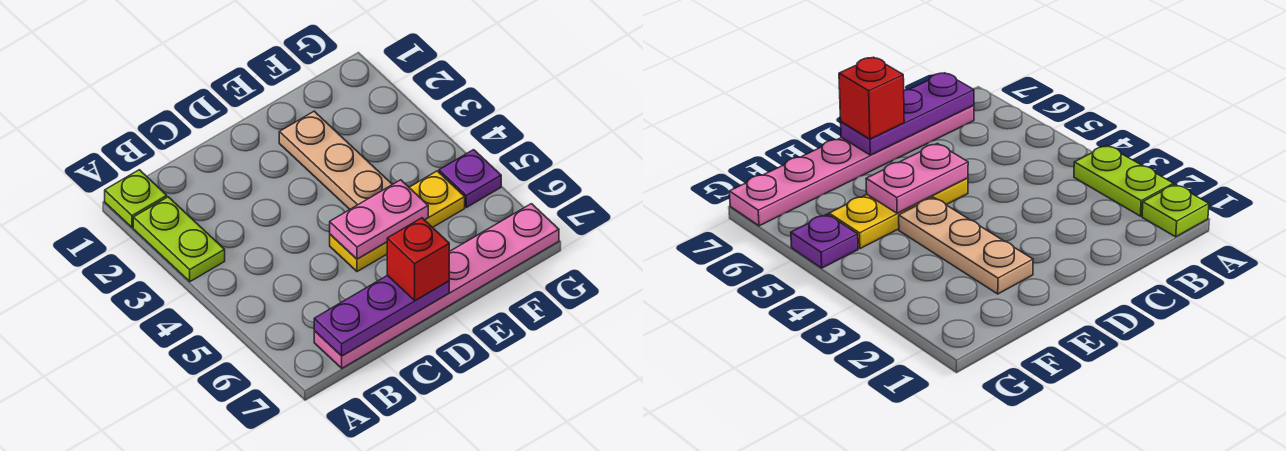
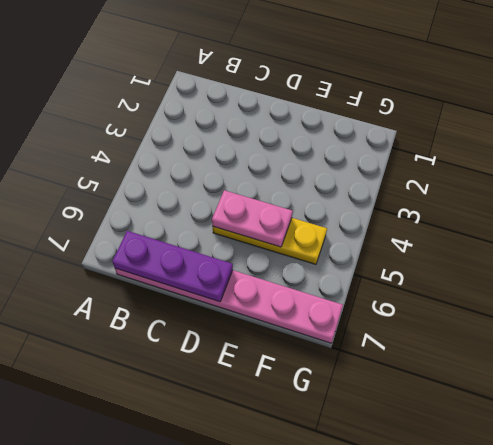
none -> lime plate A1 level 1
none -> lime plate A2:A3 level 1

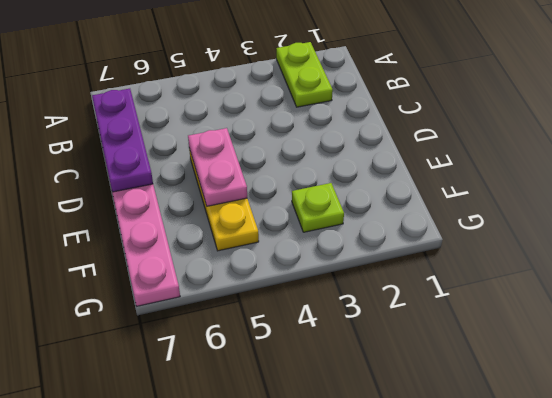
lime plate A2:B2 level 1 -> lime plate A2:A3 level 1
lime plate F3 level 1 -> lime plate A1 level 1
none -> tan plate E2:E4 level 1
none -> purple plate G5 level 1

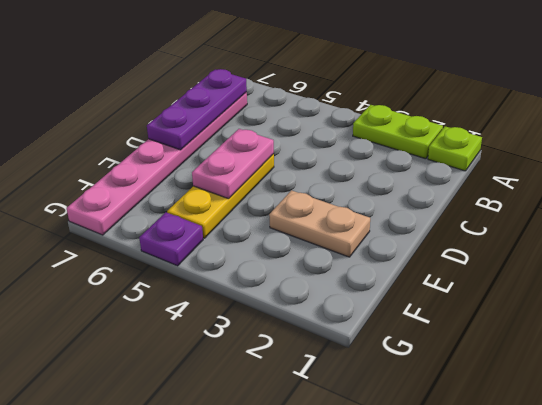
tan plate E2:E3 level 1 -> tan plate E2:E4 level 1
none -> red brick D7 level 3

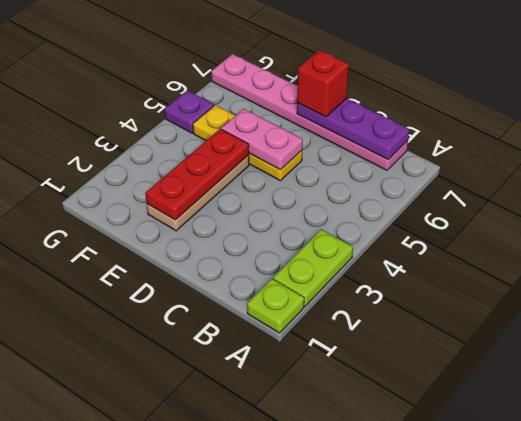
red plate E2:E4 level 2 -> none

